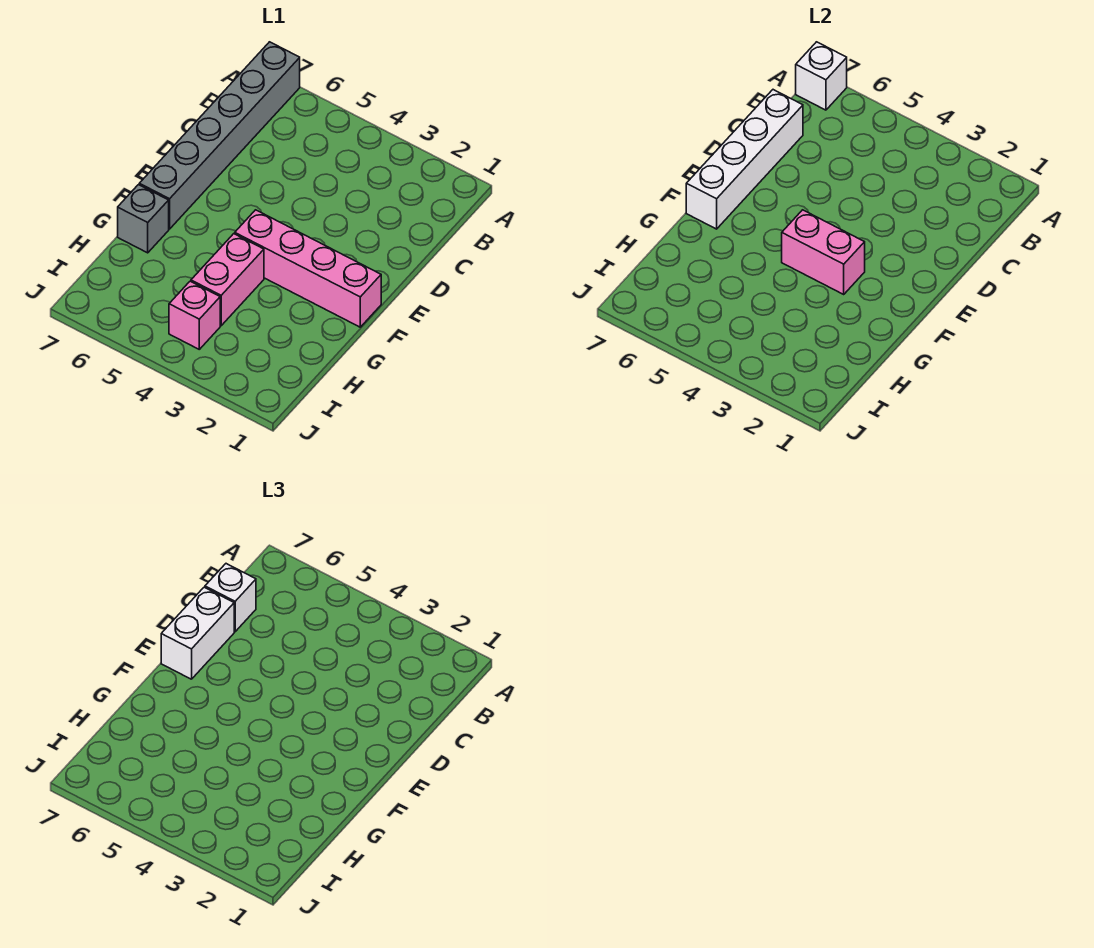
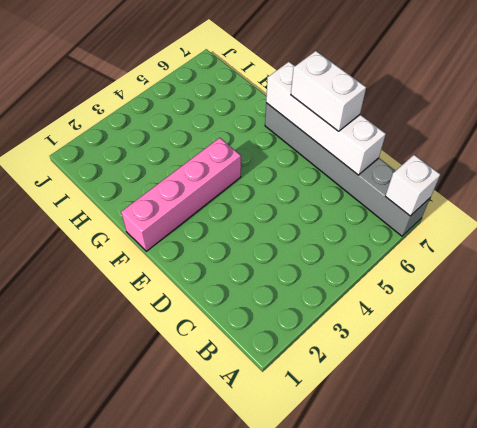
none -> pink brick G4:H4 level 1
none -> grey brick G7 level 1

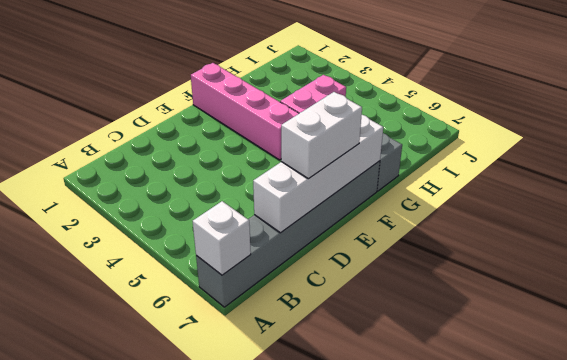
none -> pink brick I4 level 1
none -> pink brick F3:F4 level 2

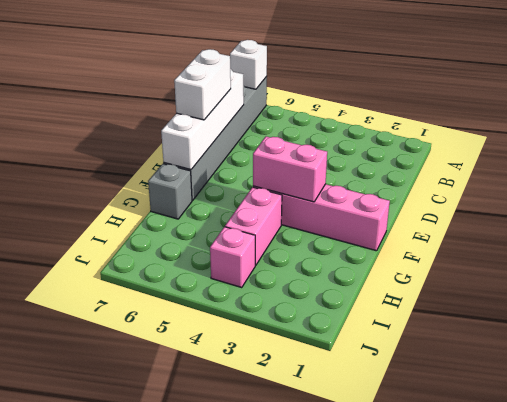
none -> white brick C7 level 3

